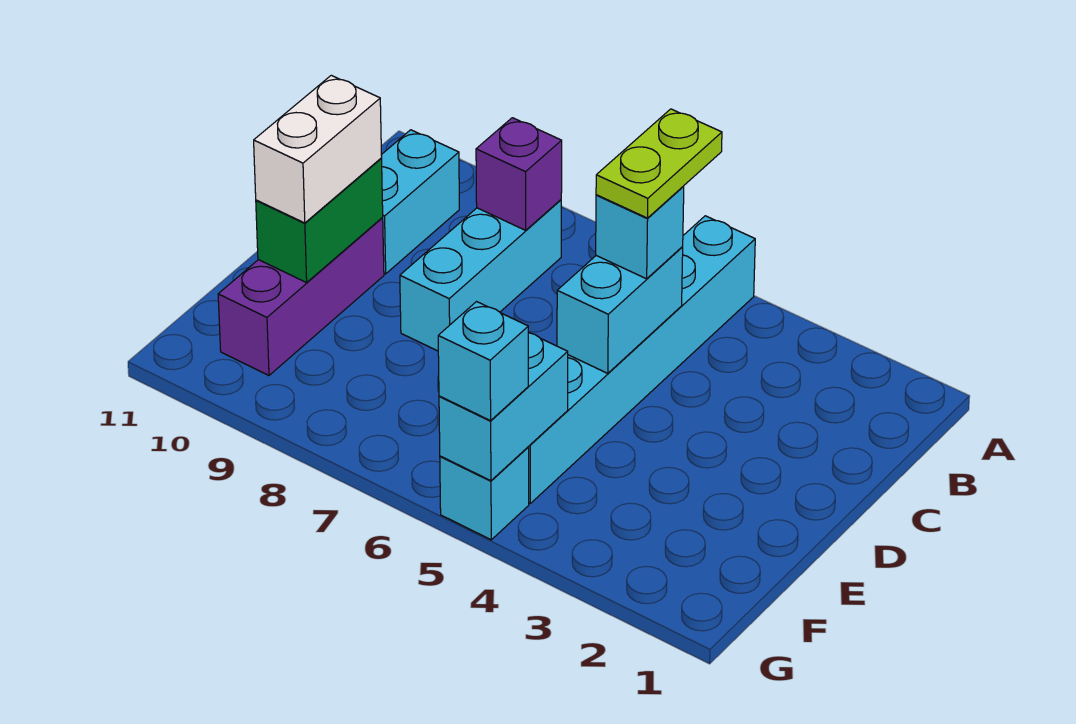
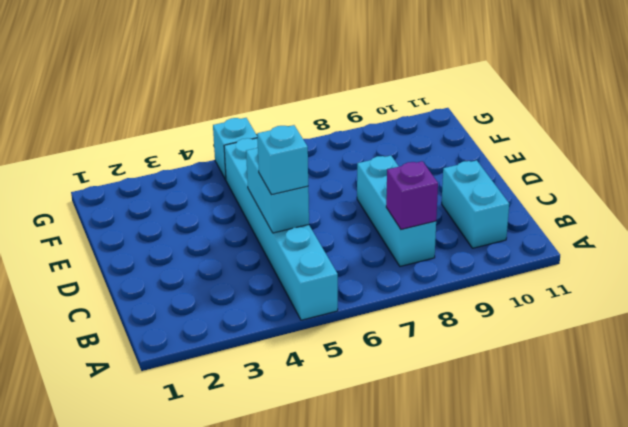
none -> purple brick D10:F10 level 1
none -> green brick D10:E10 level 2
none -> cyan brick F5:G5 level 2

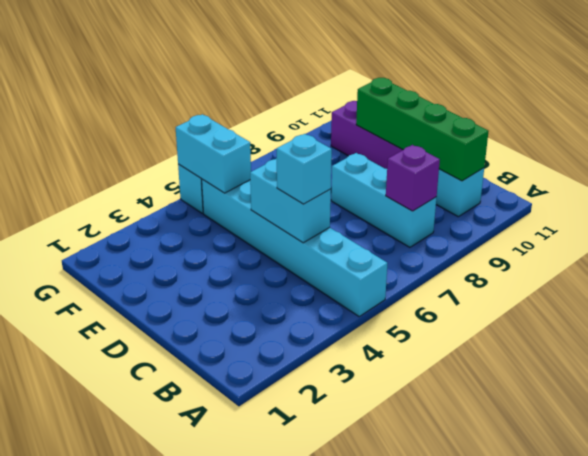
green brick B10:E10 level 2 -> green brick D10:E10 level 2
none -> white brick D10:E10 level 3
none -> cyan brick G5 level 3
none -> lime plate B5:C5 level 4

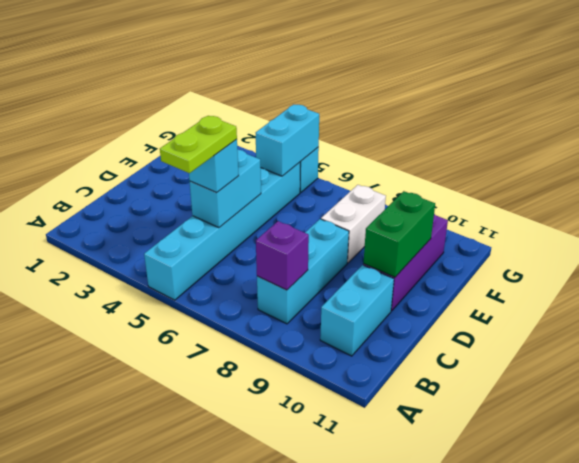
white brick E8:F8 level 1 -> white brick D10:E10 level 3
none -> cyan brick G5 level 3

